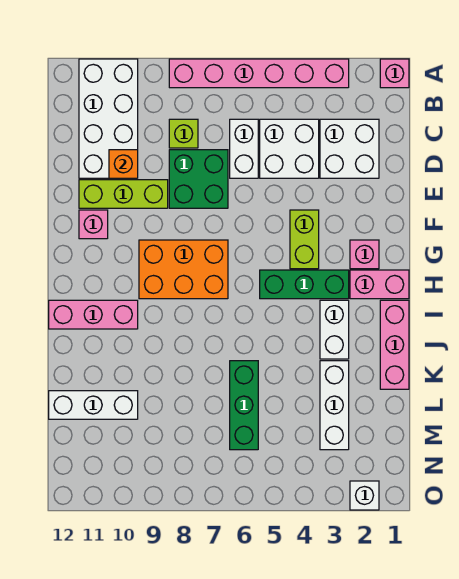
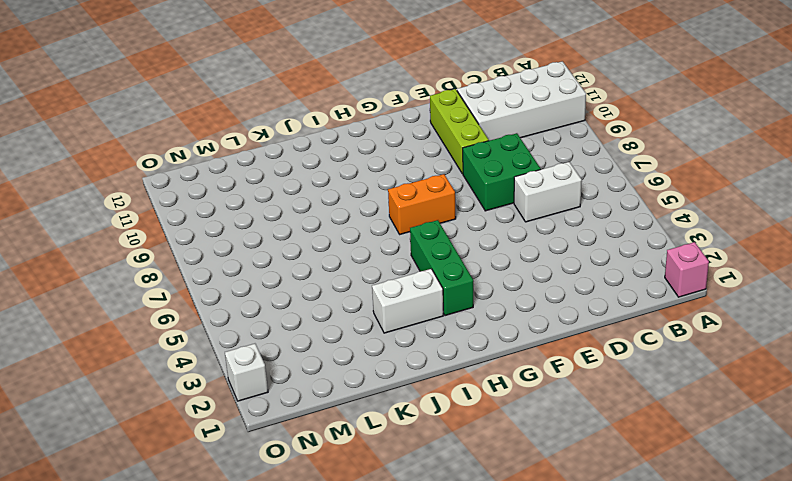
orange brick G7:H7 level 1 -> orange brick G7:H9 level 1
none -> pink brick A3:A8 level 1
none -> white brick C2:D3 level 1
none -> white brick C4:D5 level 1

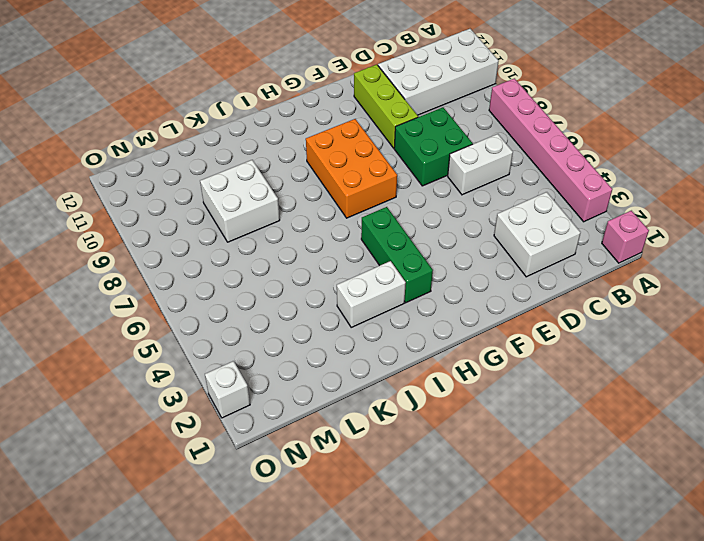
white brick K8:L9 level 1 -> white brick C4:D5 level 1
none -> lime brick C8 level 1
none -> lime brick F4:G4 level 1
none -> pink brick F11 level 1

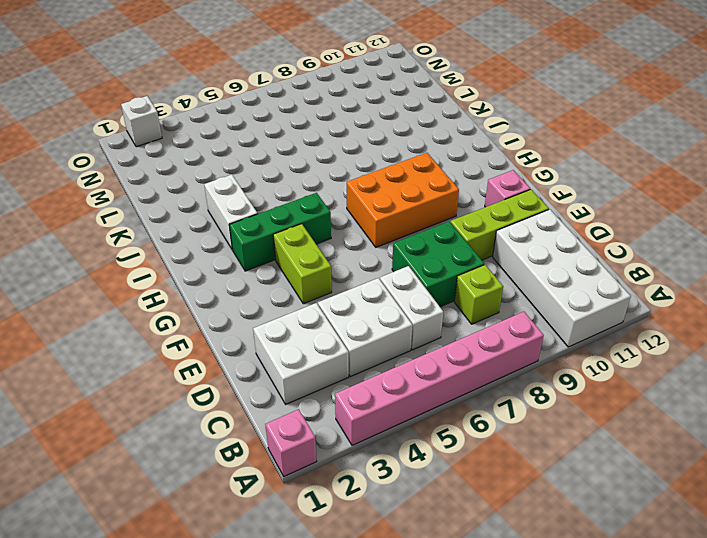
none -> pink brick G2 level 1
none -> pink brick H1:H2 level 1
none -> pink brick I1:K1 level 1

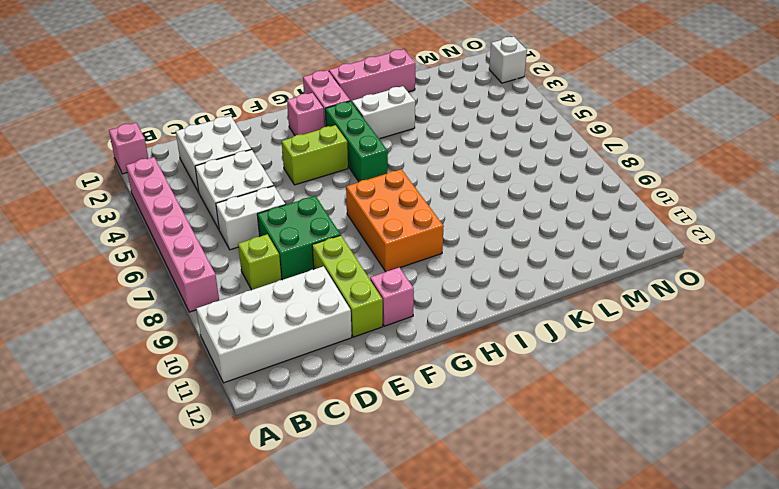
none -> pink brick I10:I12 level 1
none -> white brick K3:M3 level 1
none -> green brick K6:M6 level 1

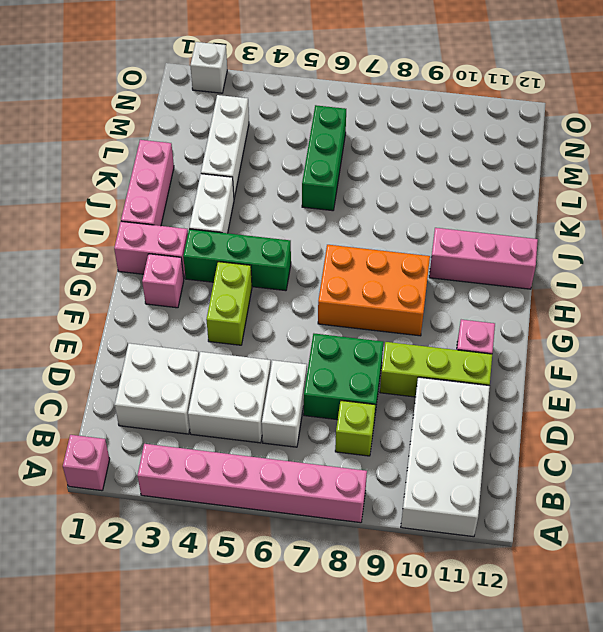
none -> white brick L10:L12 level 1
none -> orange brick D10 level 2

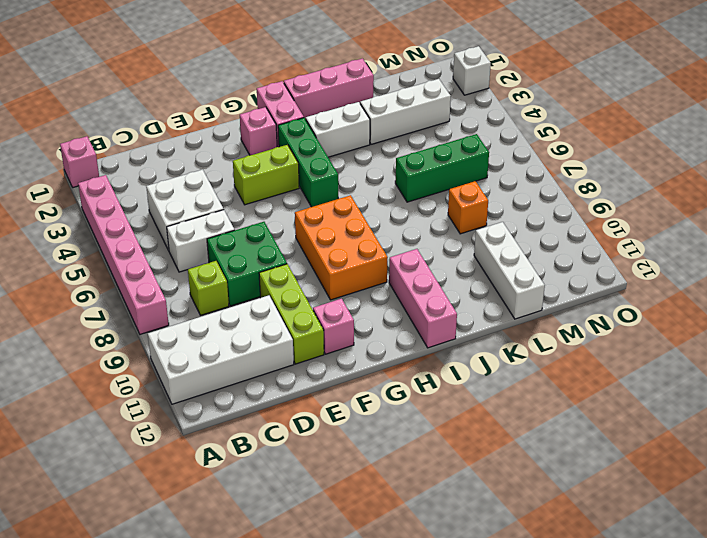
orange brick L8 level 1 -> orange brick D10 level 2
none -> white brick C2:D3 level 1

